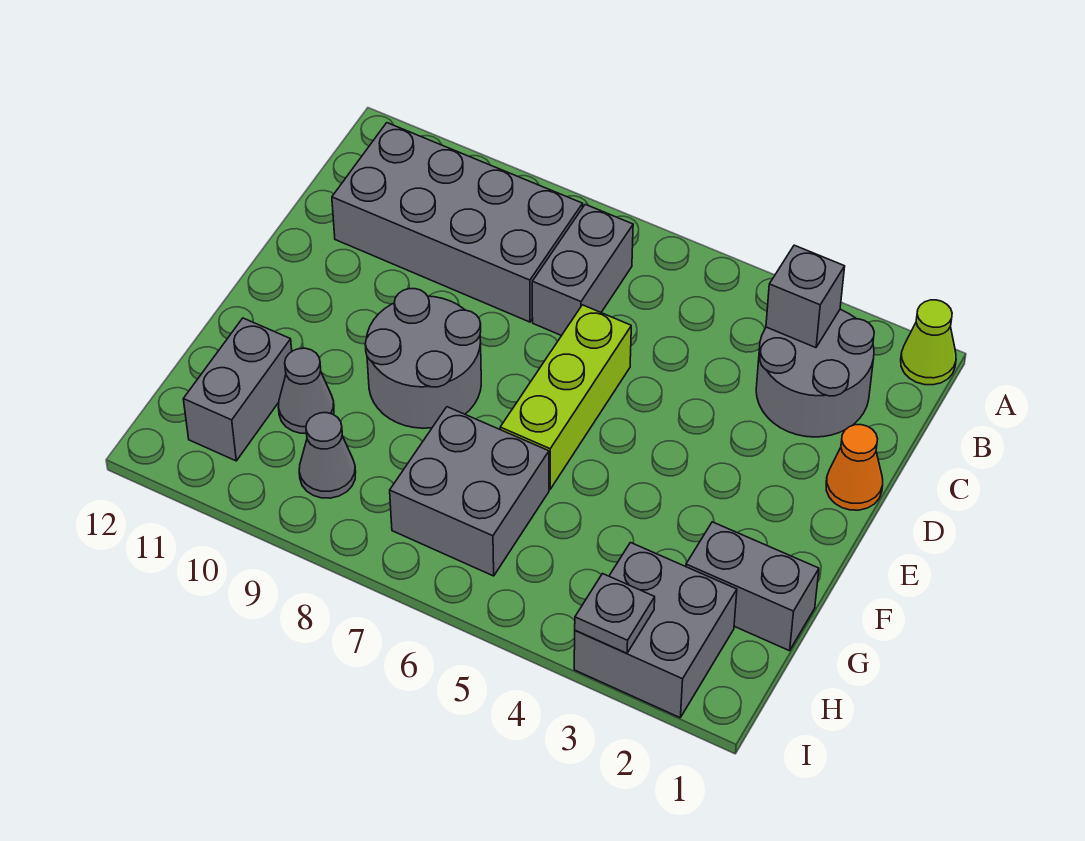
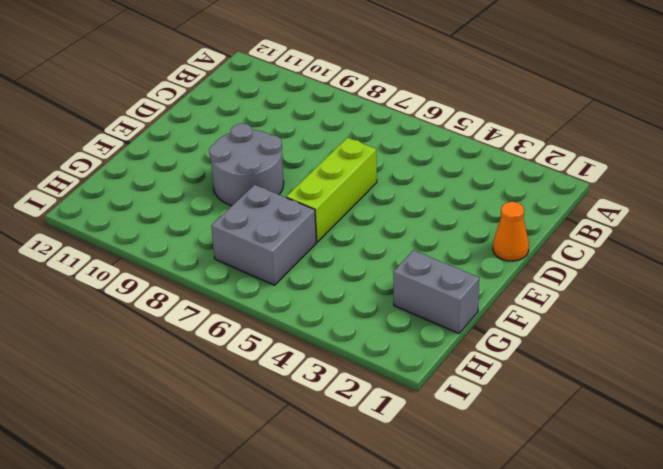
none -> lime cone A1 level 1
none -> grey round brick B2:C3 level 1
none -> grey brick B7:C7 level 1

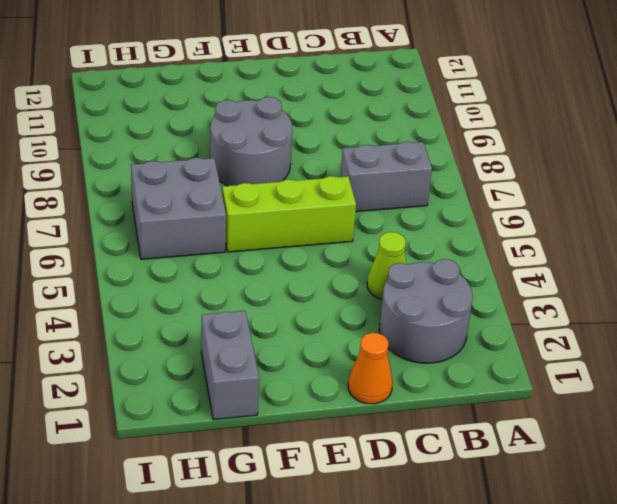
lime cone C4 level 1 -> lime cone A1 level 1
none -> grey brick B8:C11 level 1
none -> grey cone G10 level 1
none -> grey brick G11:H11 level 1

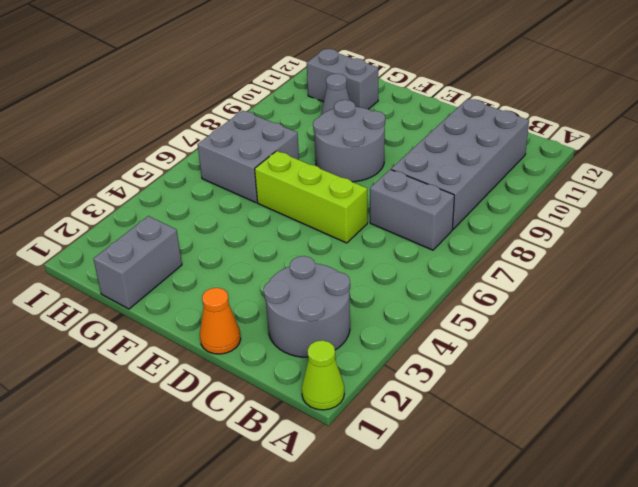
none -> grey brick H2:I3 level 1
none -> grey cone H9 level 1
none -> grey brick B3 level 2

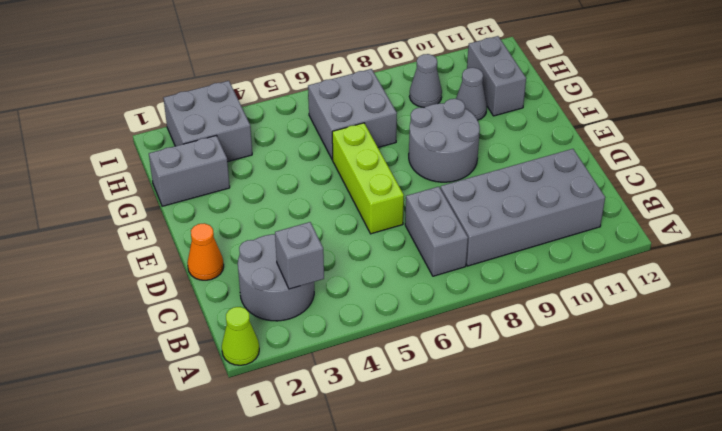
none -> grey plate I3 level 2

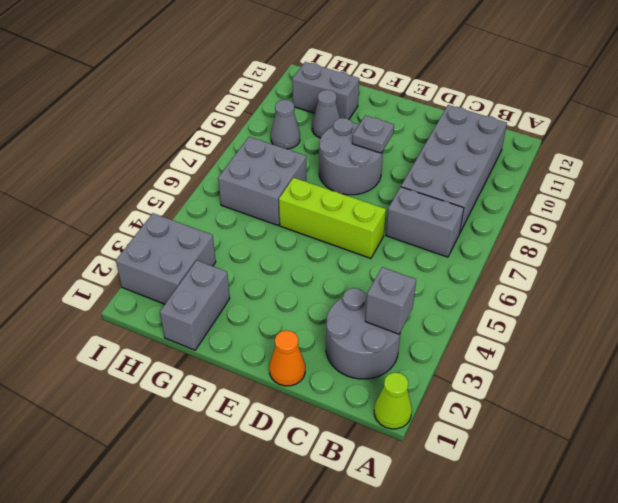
grey plate E9 level 2 -> grey plate I3 level 2

